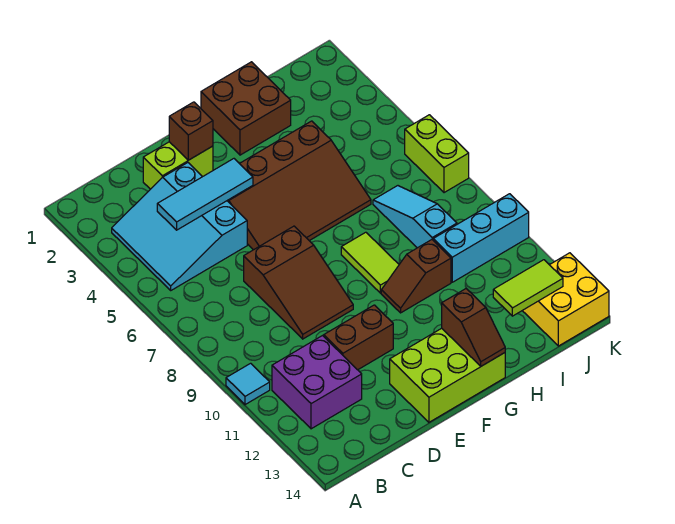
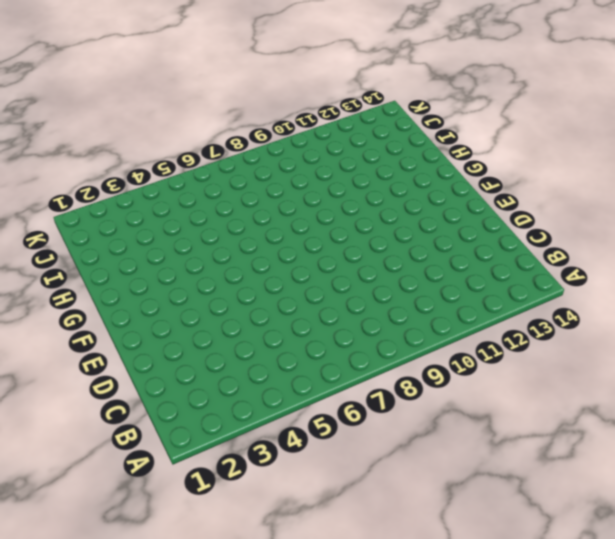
none -> cyan tile A10 level 1
none -> cyan slope B3:D5 level 1 top D
none -> purple brick B11:C12 level 1

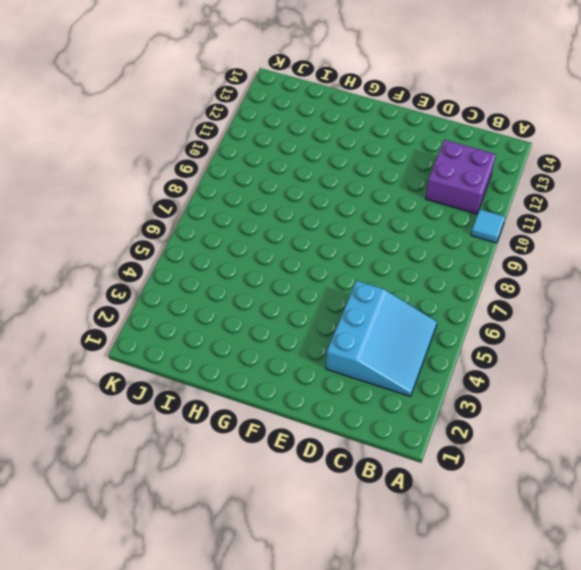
none -> lime brick D2:E2 level 1
none -> brown slope D7:E9 level 1 top 7
none -> brown brick D11:E11 level 1

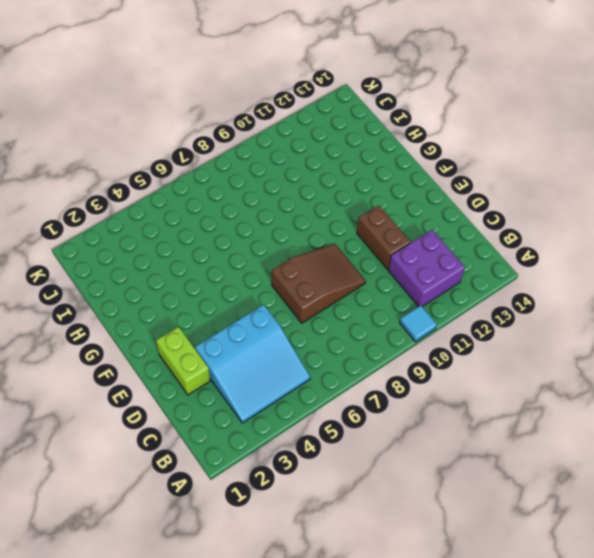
none -> brown slope E4:H6 level 1 top 4
none -> lime brick E13:G14 level 1
none -> brown brick G1:H2 level 1

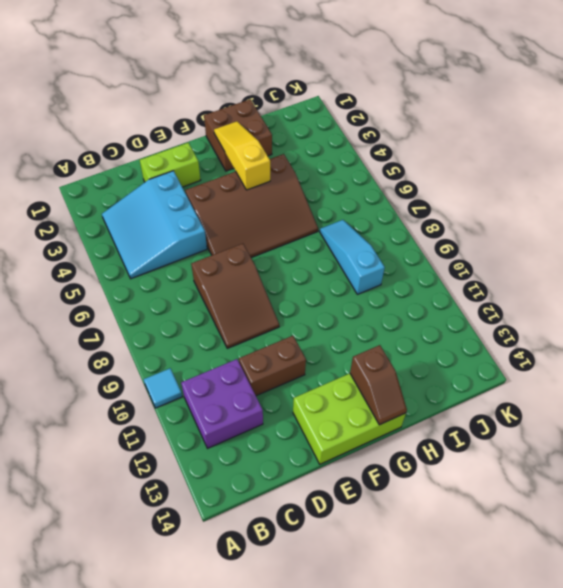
yellow slope G2:G4 level 2 top 4 -> none
none -> lime tile G8:G9 level 1
none -> brown slope G10:H10 level 1 top H
none -> cyan brick I10:K10 level 1

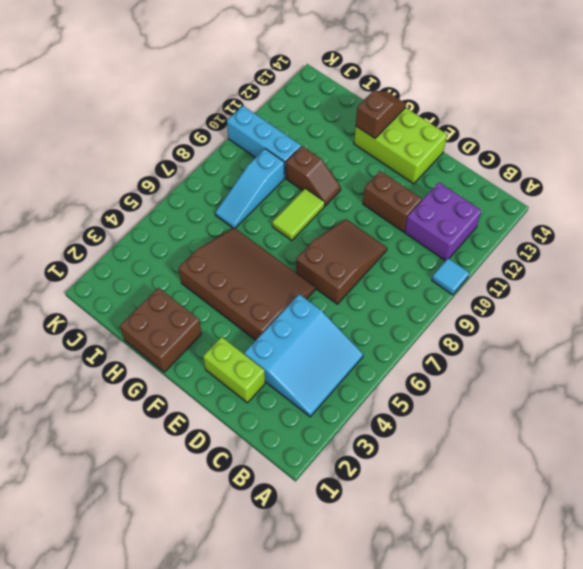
none -> yellow brick J13:K14 level 1
none -> lime brick K6:K7 level 1
none -> cyan tile C4:E4 level 2

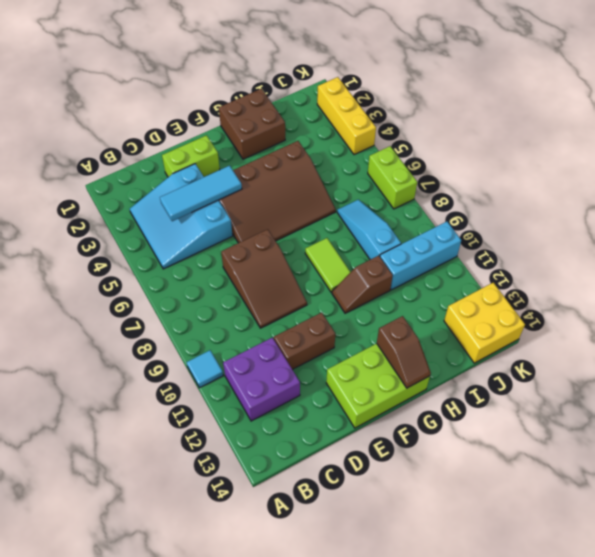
yellow brick K2:K4 level 1 -> none
none -> brown brick E2 level 2
none -> lime tile I13:J13 level 2

